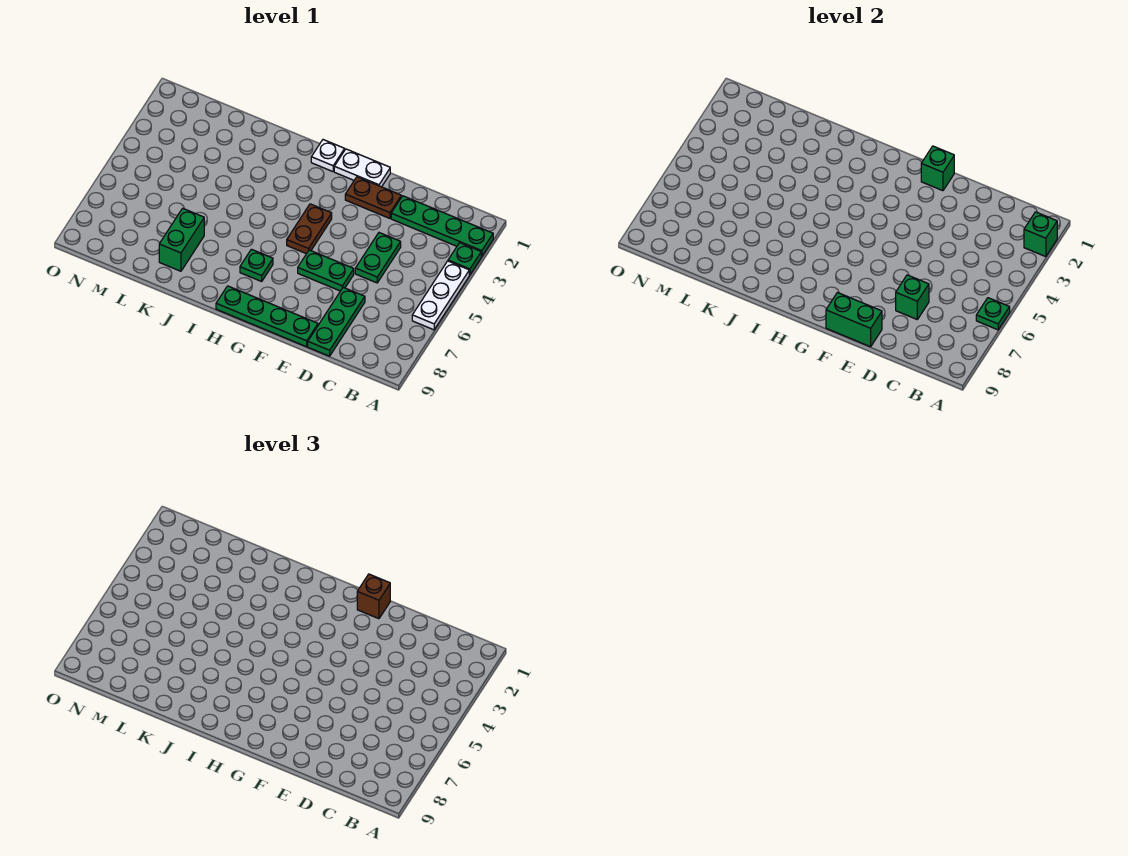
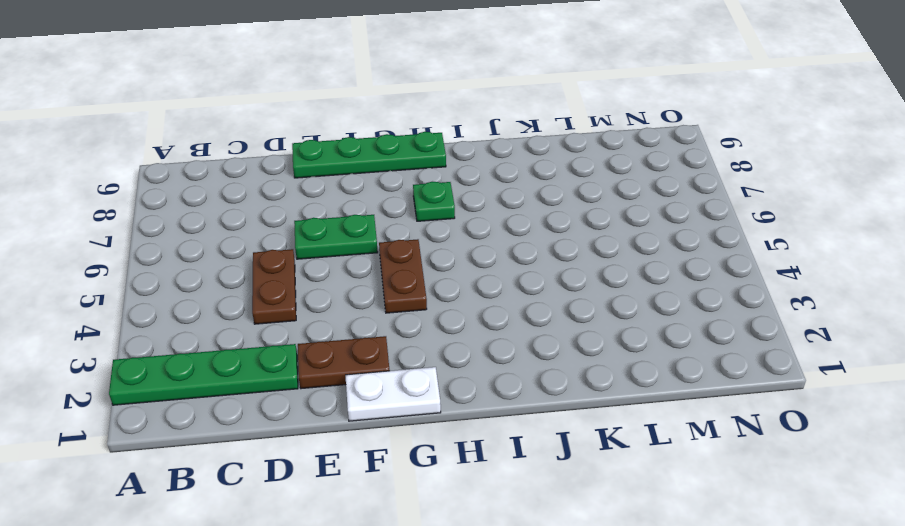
brown plate D4:D5 level 1 -> green plate D4:D5 level 1
none -> green plate A3 level 1
none -> white plate A4:A6 level 1
none -> green plate D7:D9 level 1

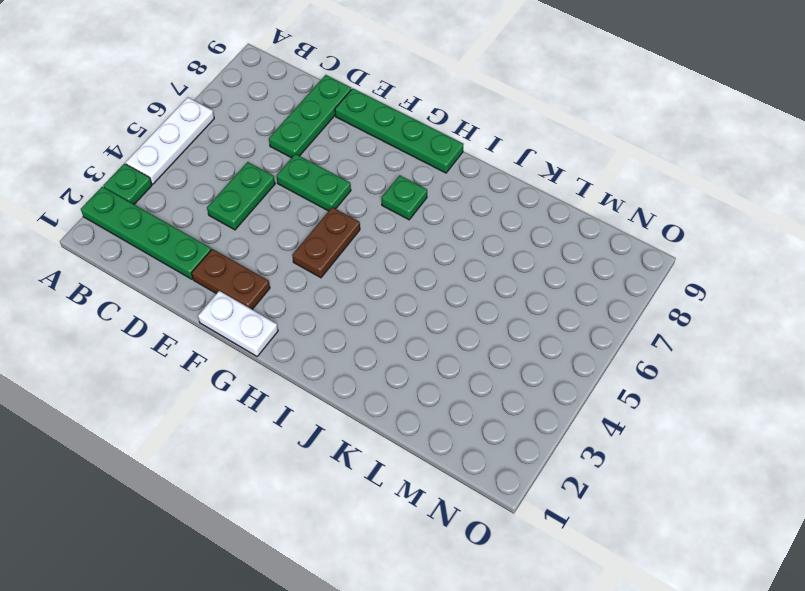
none -> white plate H1 level 1
none -> green brick K7:K8 level 1
none -> green brick A2 level 2

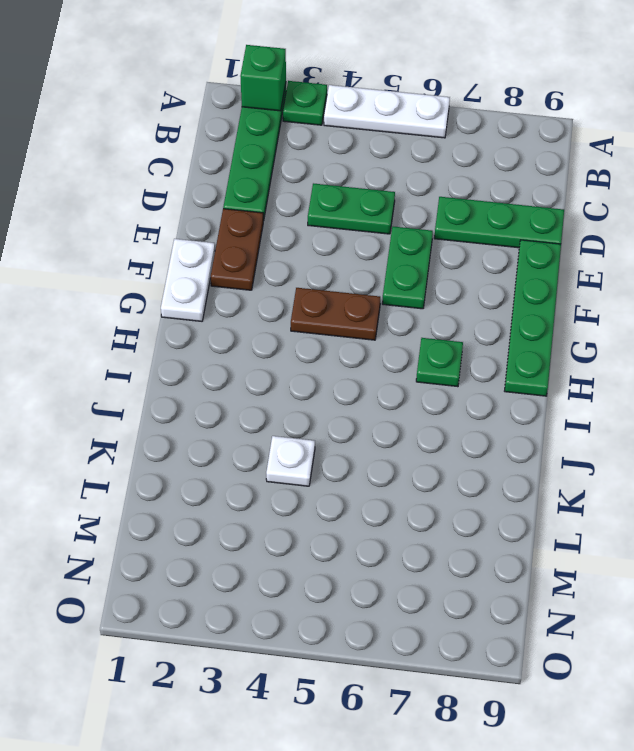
white plate K4 level 1 -> white plate H1 level 1
none -> green brick K7:K8 level 1
none -> green plate A6 level 2
none -> green brick D7 level 2

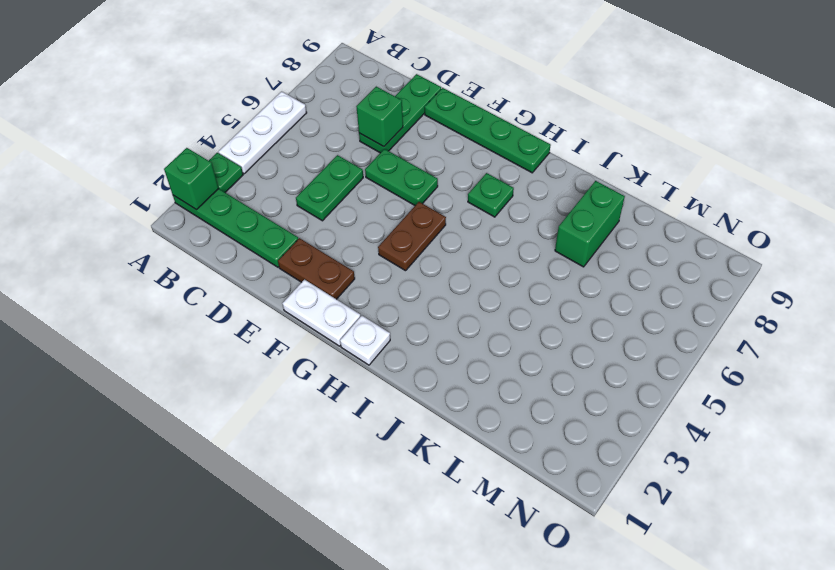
none -> green plate A6 level 2
none -> green brick E9:F9 level 2
none -> green brick F1 level 2

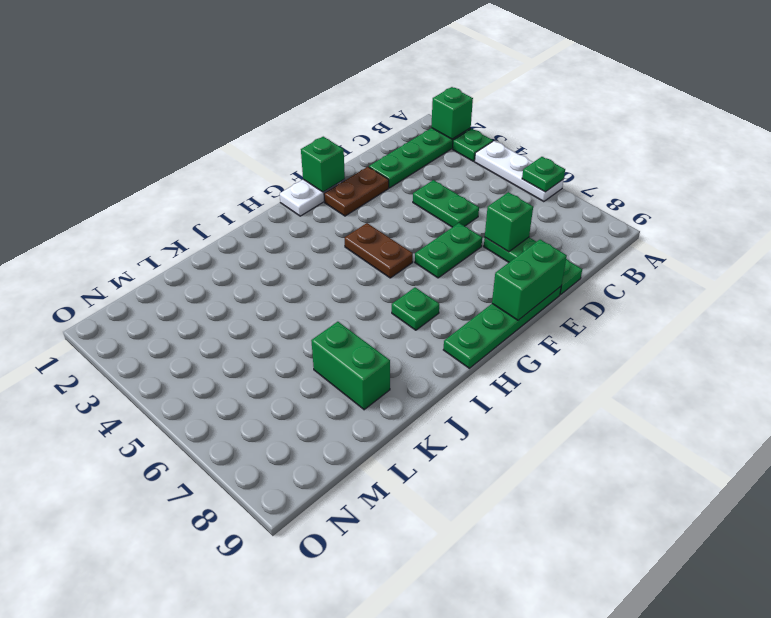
none -> white plate H1 level 1
none -> brown brick F1 level 3

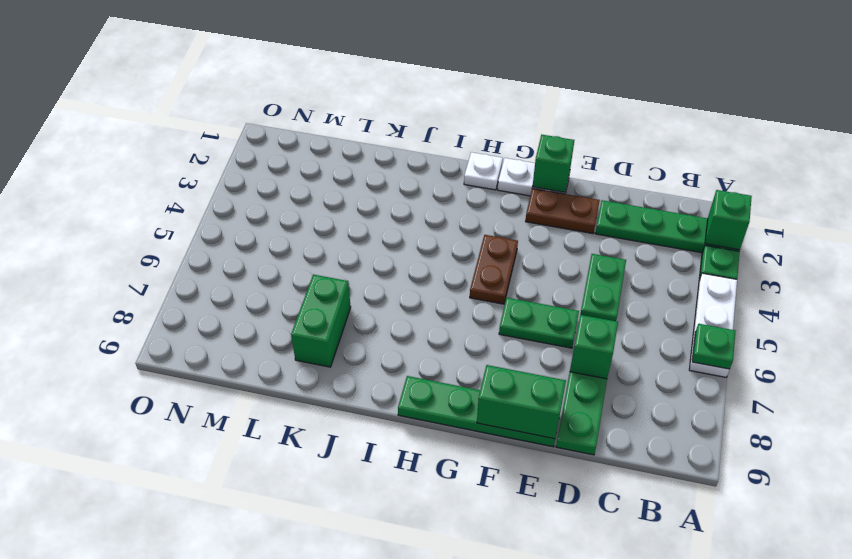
none -> green plate H7 level 1
none -> brown brick F1 level 3

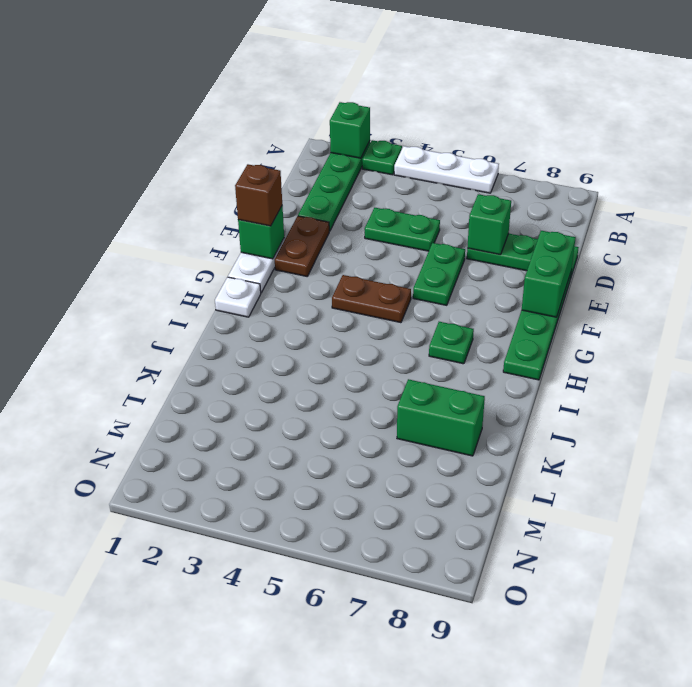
none -> green plate A6 level 2

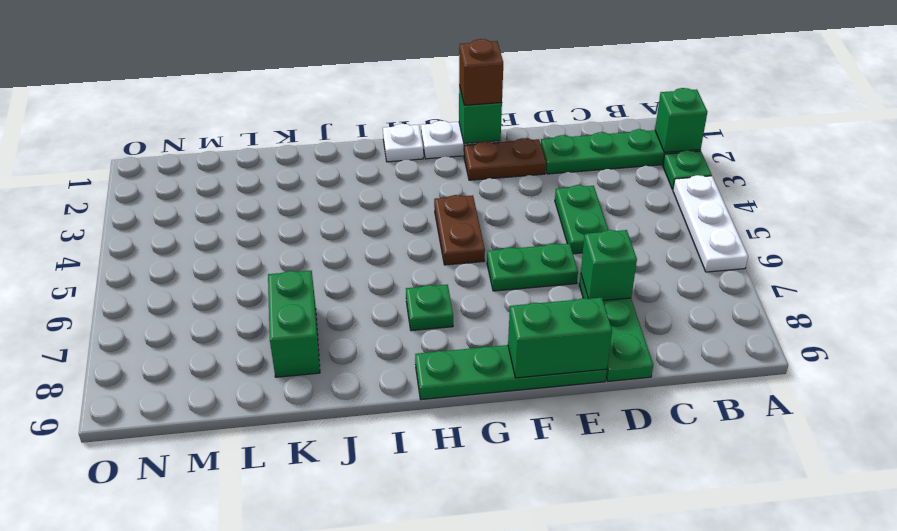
none -> green plate A6 level 2

